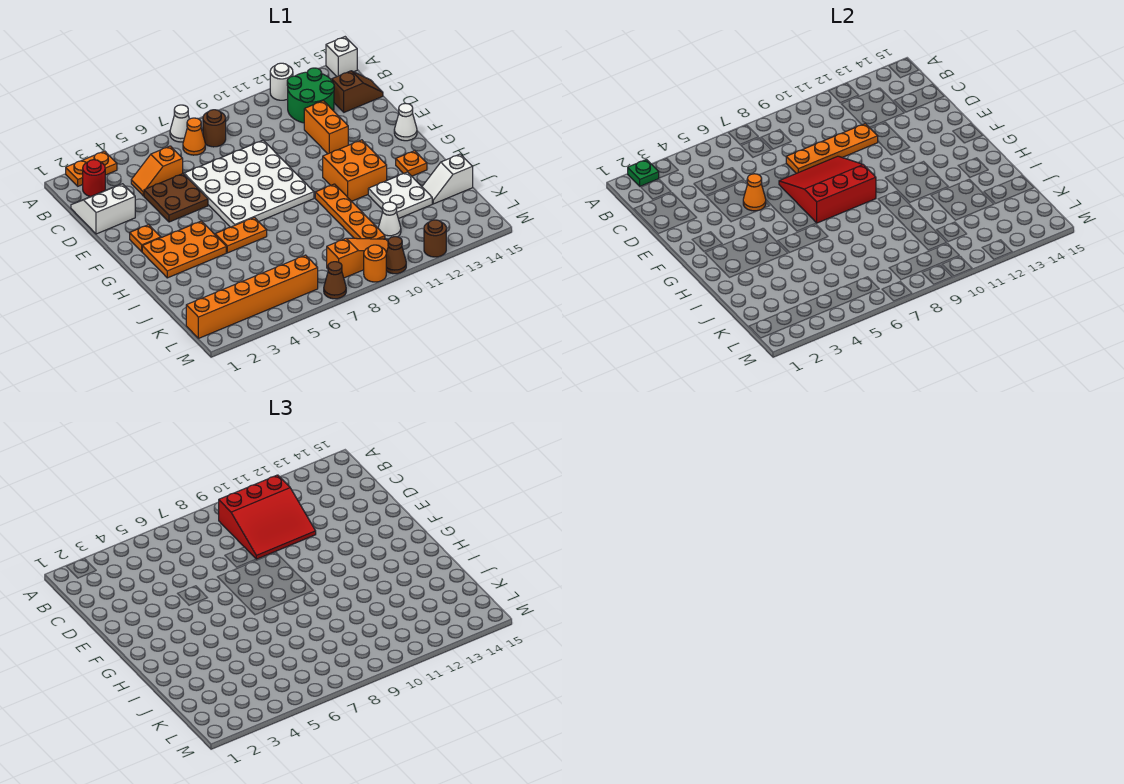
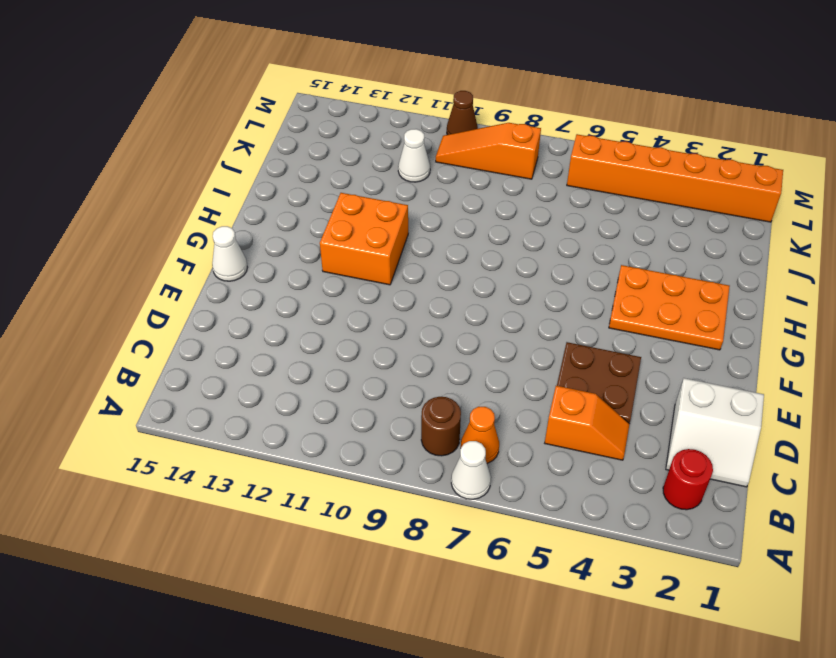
none -> orange plate A2:A3 level 1
none -> white round brick A12 level 1
none -> white brick A15 level 1
none -> green round brick B12:C13 level 1

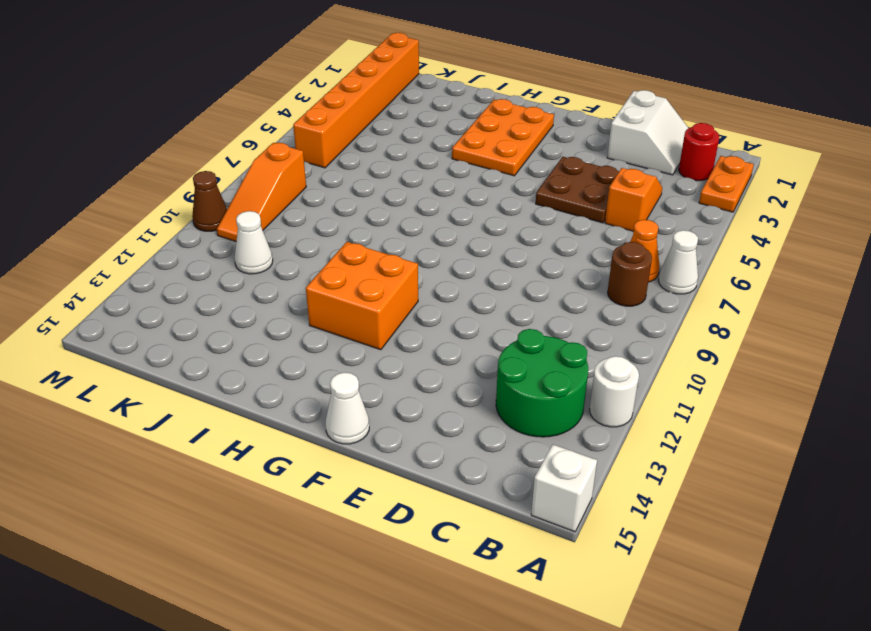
none -> brown slope C14:C15 level 1 top 14
none -> white plate D6:G9 level 1
none -> orange brick D12:E12 level 1
none -> orange plate F2 level 1

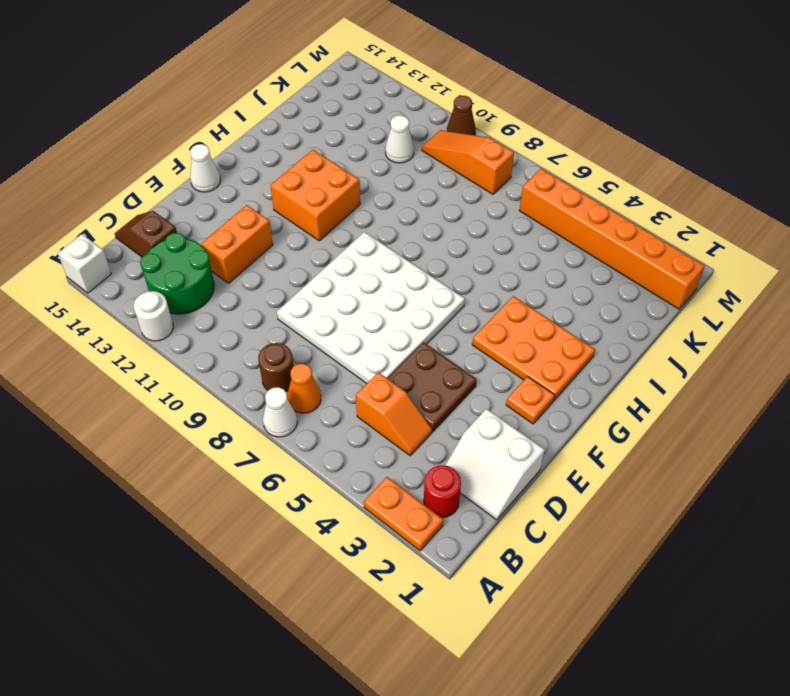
none -> orange plate H5:H6 level 1
none -> orange plate H10:K10 level 1
none -> orange plate H14 level 1
none -> white plate I12:J13 level 1

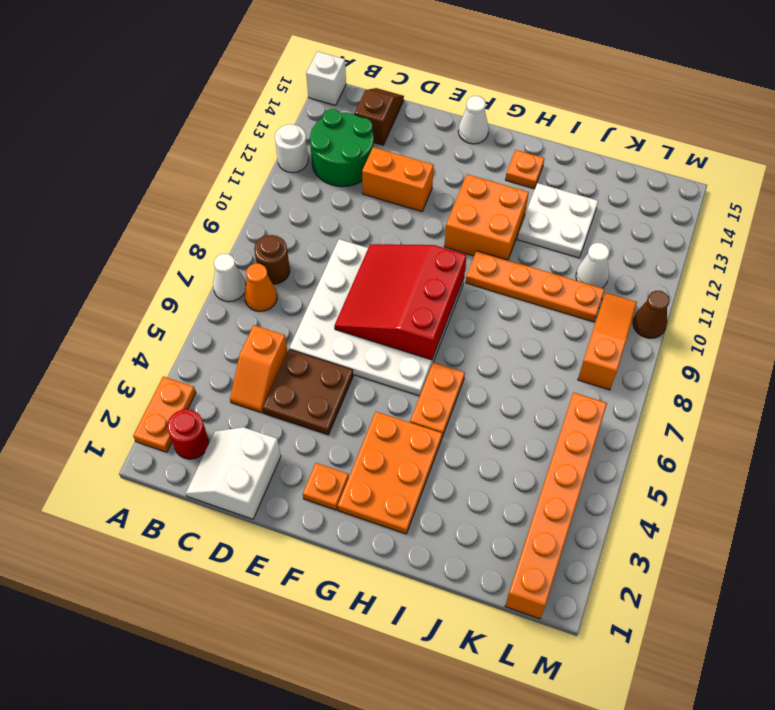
none -> white slope J14:J15 level 1 top 15
none -> brown cone M7 level 1
none -> orange round brick M9 level 1
none -> brown round brick M12 level 1

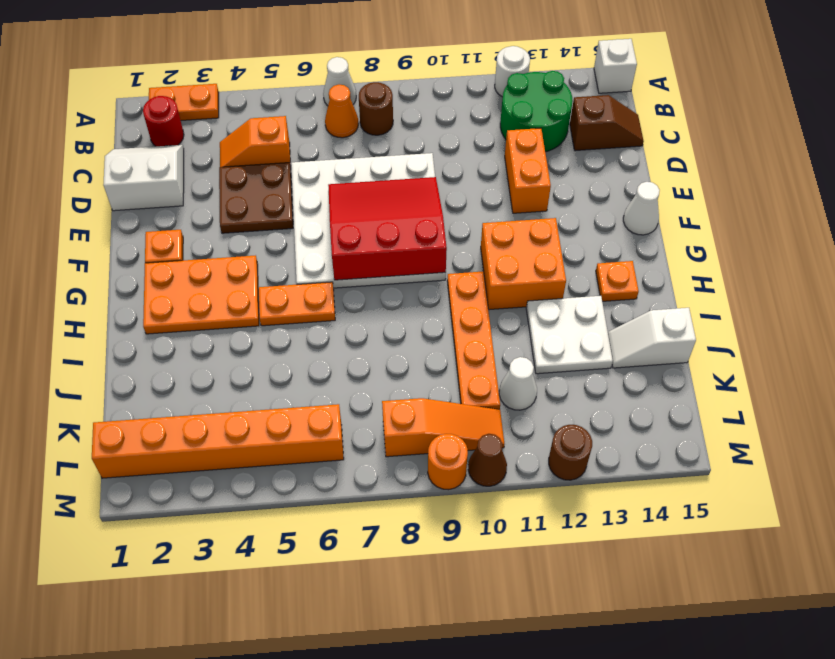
none -> brown cone M7 level 1
none -> green plate A2 level 2
none -> orange plate D8:D11 level 2
none -> orange cone E5 level 2

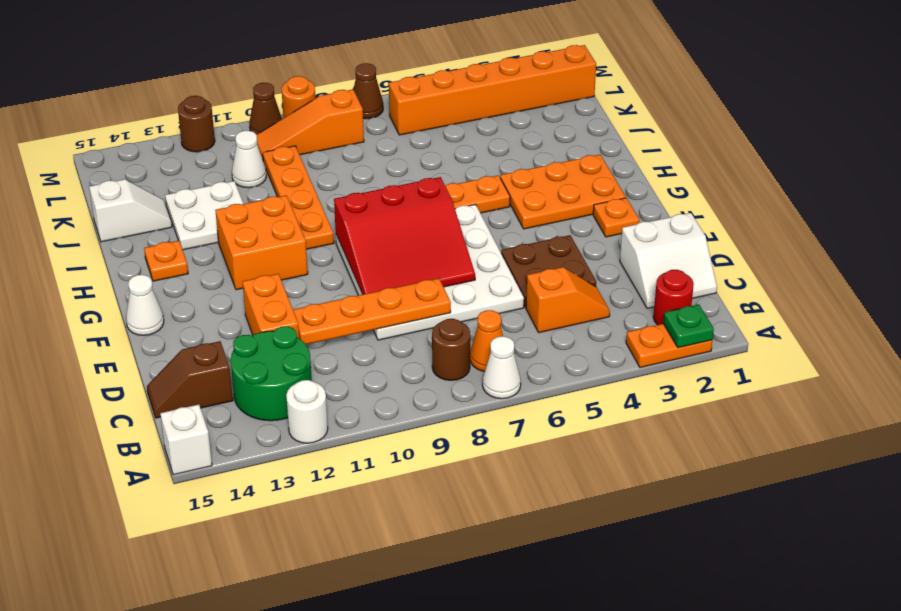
none -> orange cone E5 level 2
none -> red slope B9:D11 level 3 top B

